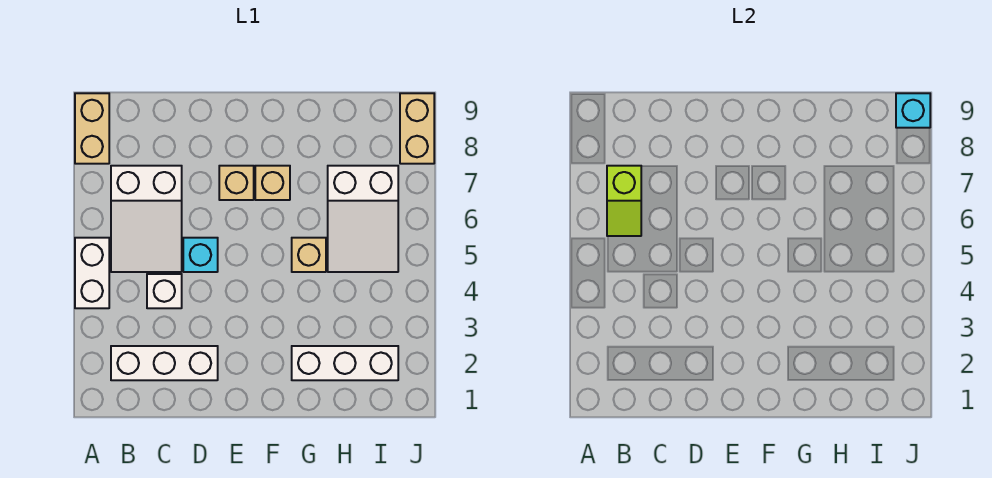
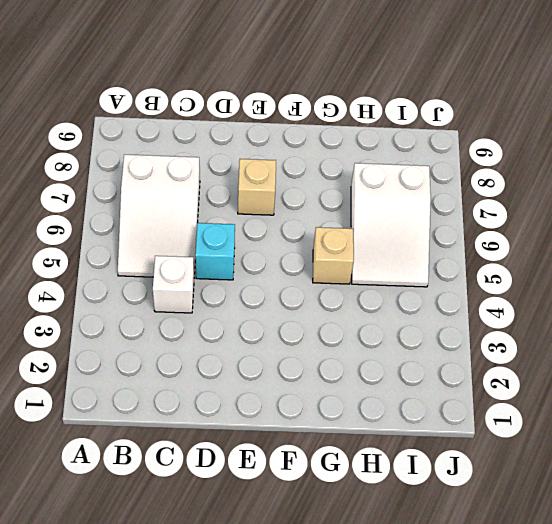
none -> white brick A4:A5 level 1
none -> tan brick A8:A9 level 1
none -> white brick B2:D2 level 1

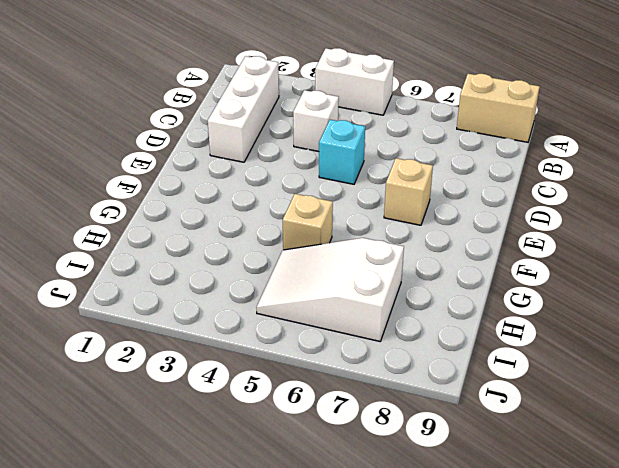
none -> white slope B5:C7 level 1 top 7
none -> tan brick F7 level 1
none -> white brick G2:I2 level 1

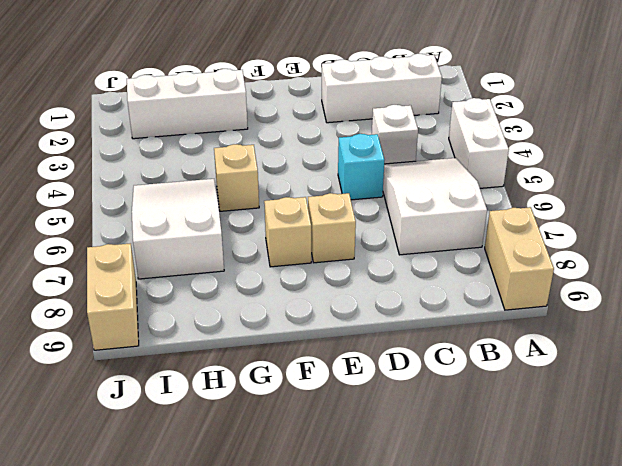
none -> lime slope B6:B7 level 2 top 7
none -> cyan brick J9 level 2

